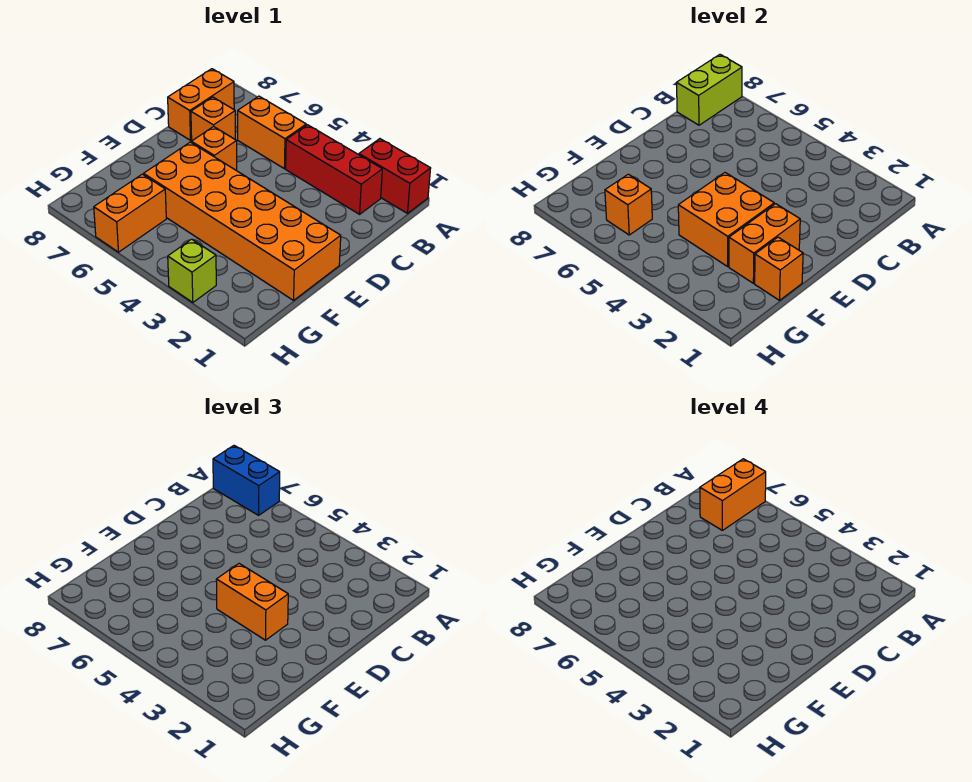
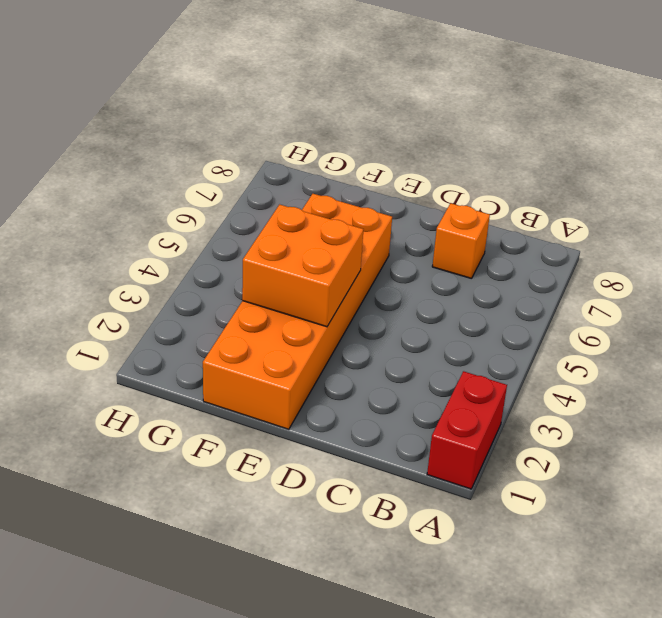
none -> red brick B2:B4 level 1
none -> orange brick B5:B6 level 1
none -> orange brick B8:C8 level 1

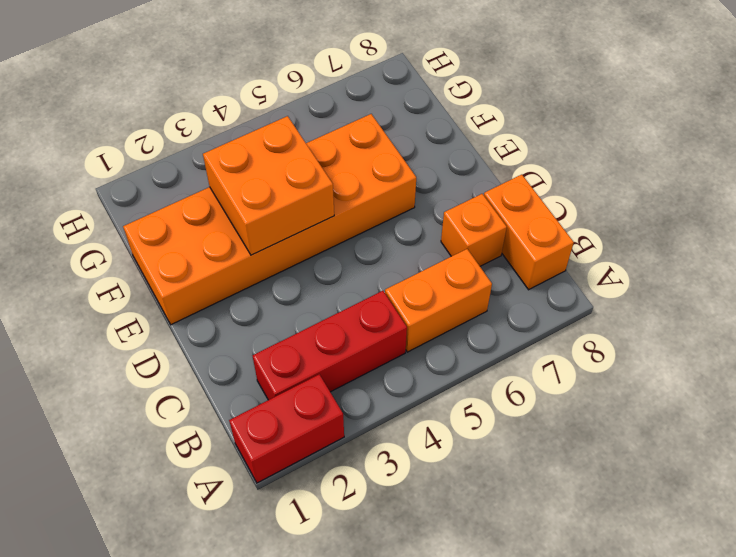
none -> orange brick D6 level 1
none -> orange brick G6:H6 level 1
none -> lime brick H3 level 1

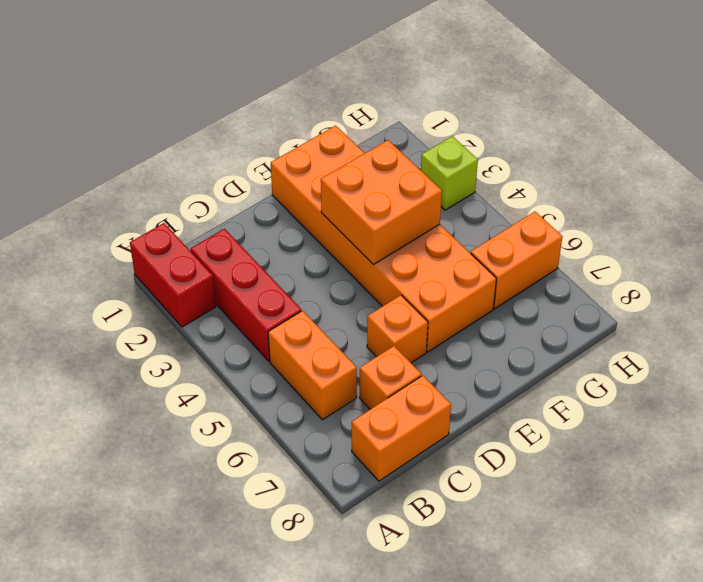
none -> lime brick A8:B8 level 2
none -> orange brick E2:F2 level 2
none -> orange brick F1 level 2

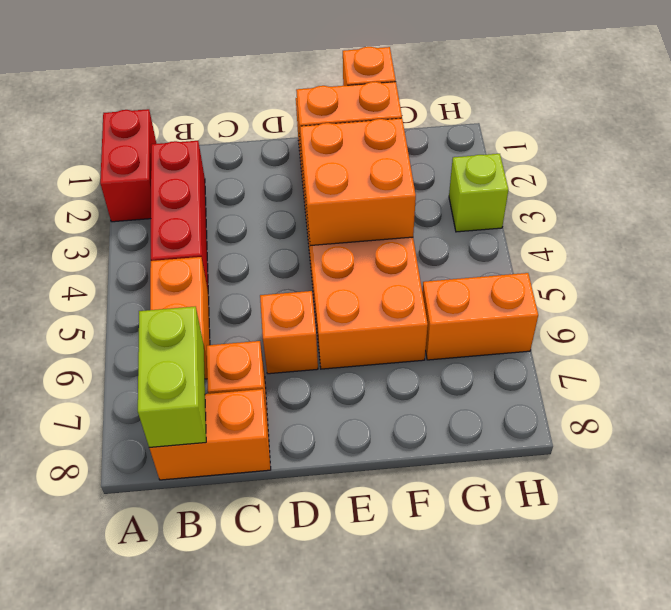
lime brick B7:B8 level 2 -> lime brick A8:B8 level 2
none -> orange brick G6 level 2
none -> blue brick A7:A8 level 3
none -> orange brick E3:E4 level 3

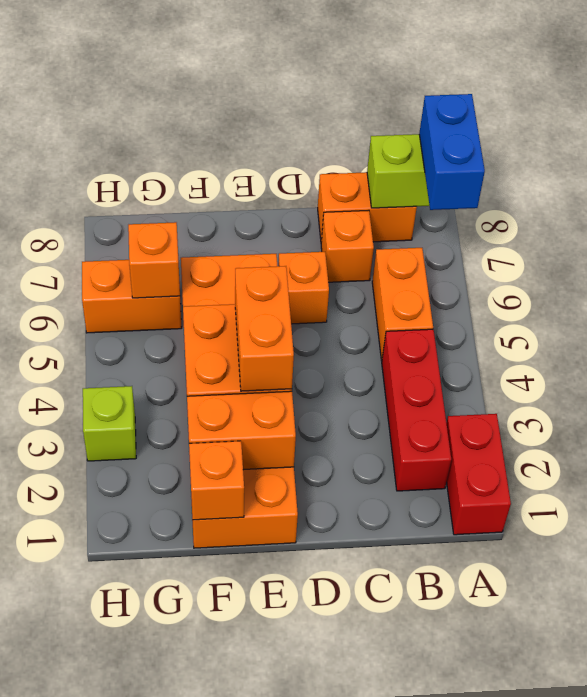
none -> orange brick A7:B7 level 4

